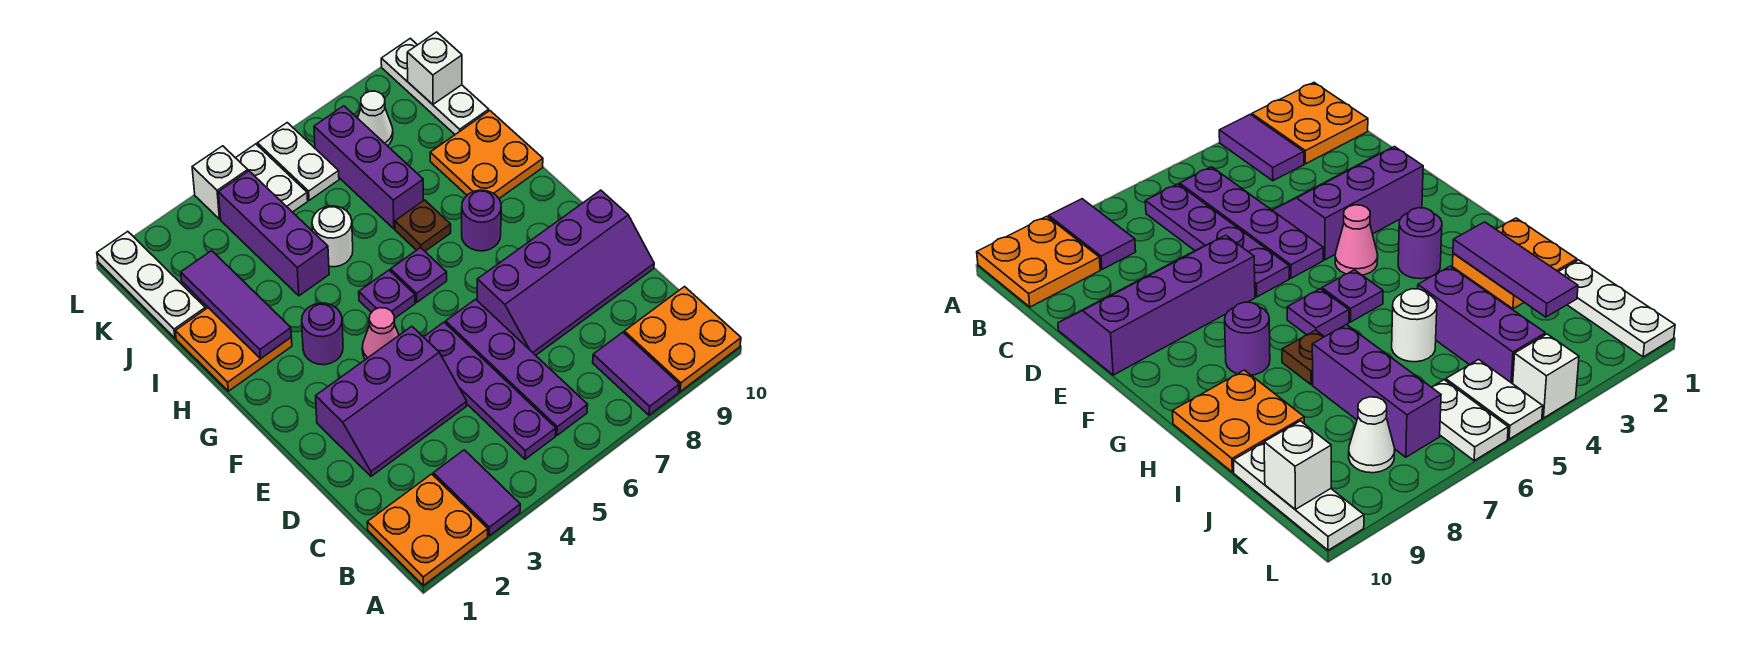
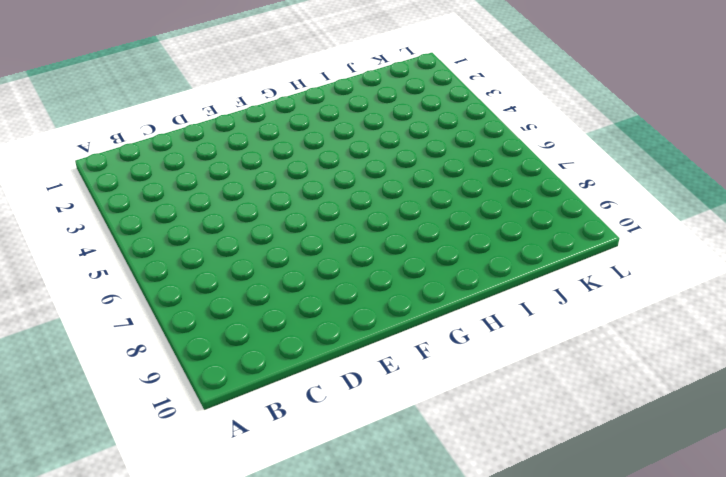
none -> orange plate A1:B2 level 1
none -> purple tile A3:B3 level 1
none -> purple tile A8:B8 level 1

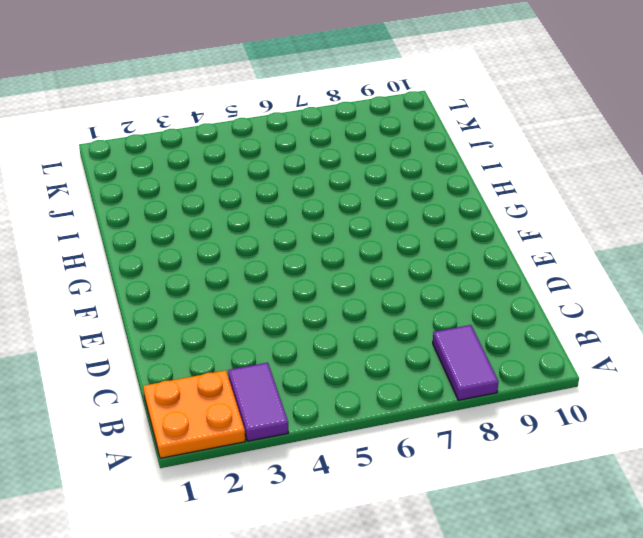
none -> orange plate A9:B10 level 1
none -> purple plate B5:E5 level 1
none -> purple plate B6:E6 level 1

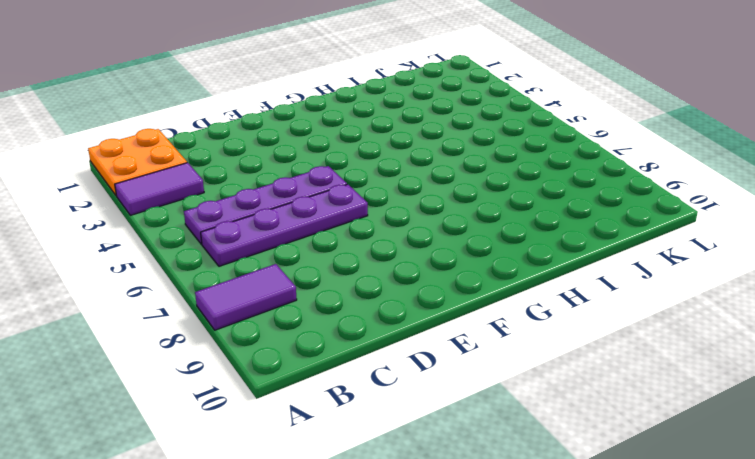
none -> orange plate A9:B10 level 1
none -> purple slope D2:E4 level 1 top E
none -> purple slope D7:E10 level 1 top E

